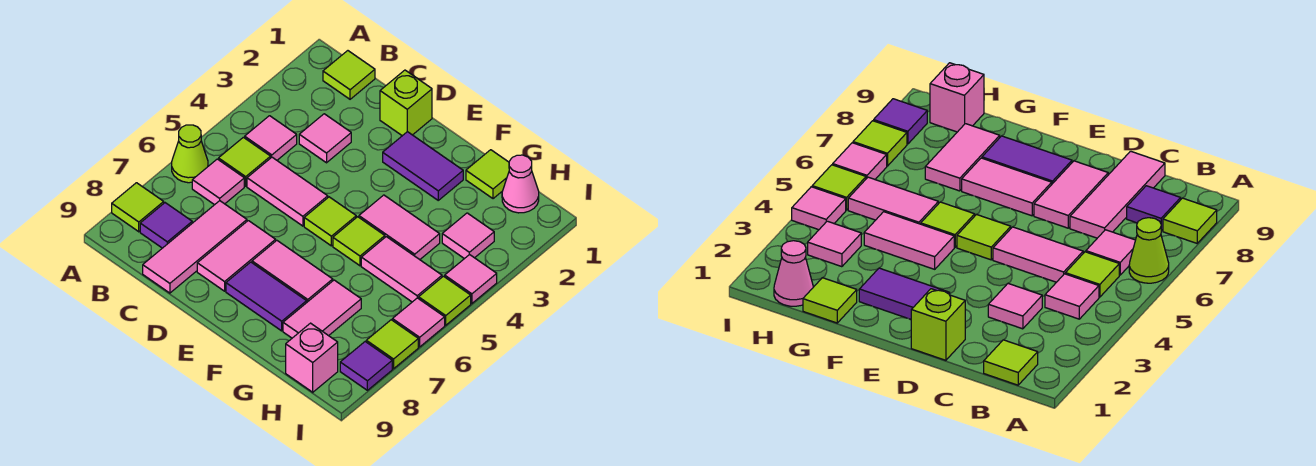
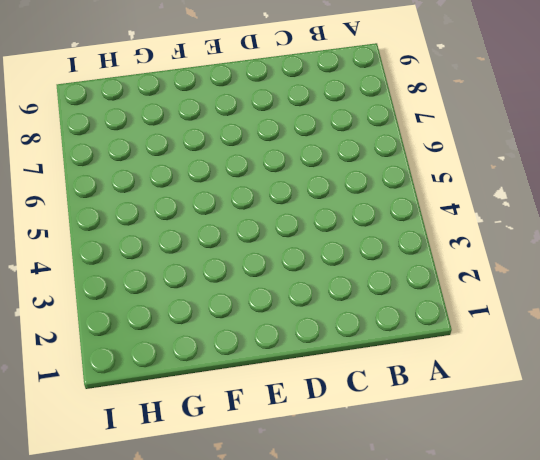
none -> lime cone A6 level 1
none -> lime tile A8 level 1
none -> lime tile B1 level 1

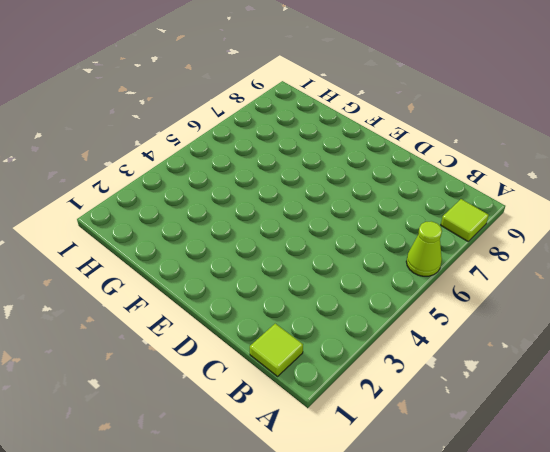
none -> pink tile B4 level 1
none -> lime tile B5 level 1
none -> pink tile B6 level 1

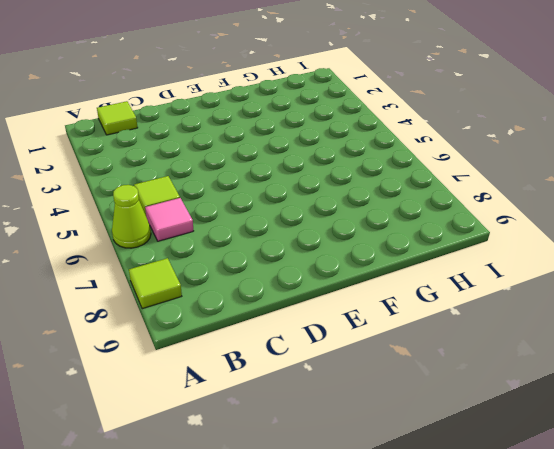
none -> pink tile B4 level 1
none -> purple tile B8 level 1
none -> pink tile C3 level 1

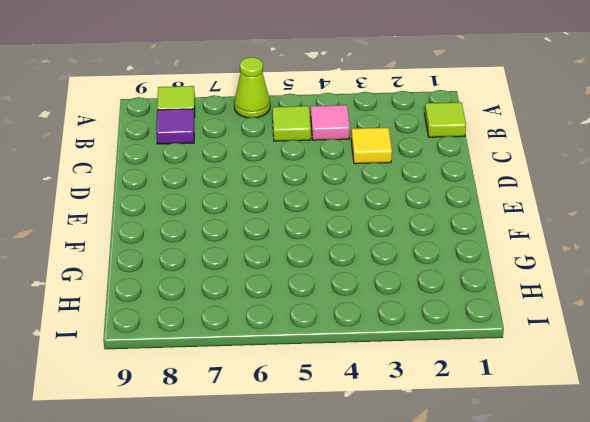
yellow tile C3 level 1 -> pink tile C3 level 1
none -> pink tile B6 level 1
none -> pink tile C5:D5 level 1
none -> pink tile C7:C9 level 1

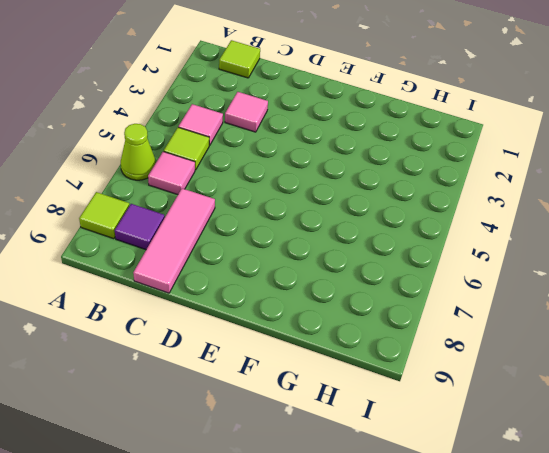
none -> pink tile C5:D5 level 1
none -> lime brick D1 level 1
none -> pink tile D7:D8 level 1

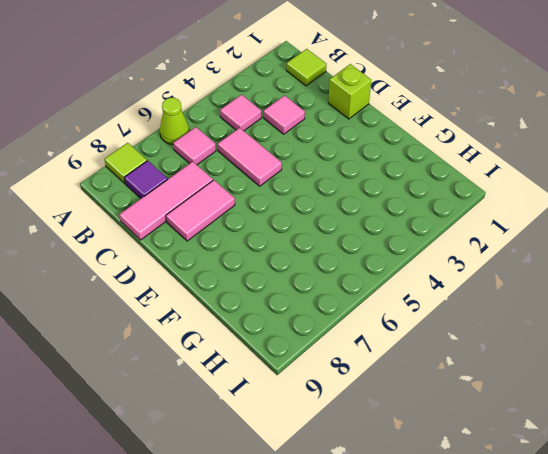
none -> lime tile B5 level 1
none -> purple tile E2:F2 level 1
none -> lime tile E5 level 1

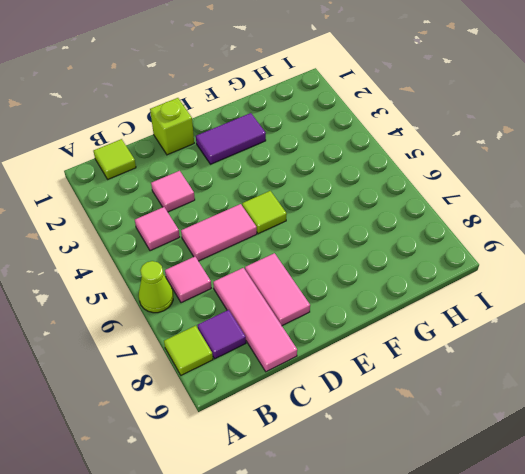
none -> lime tile B5 level 1
none -> pink tile E7:F7 level 1
none -> purple tile E8:F8 level 1

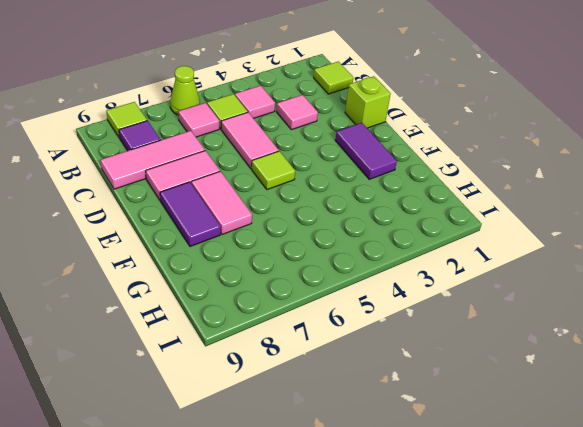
none -> pink tile F4:G4 level 1
none -> lime tile F5 level 1
none -> lime tile G1 level 1

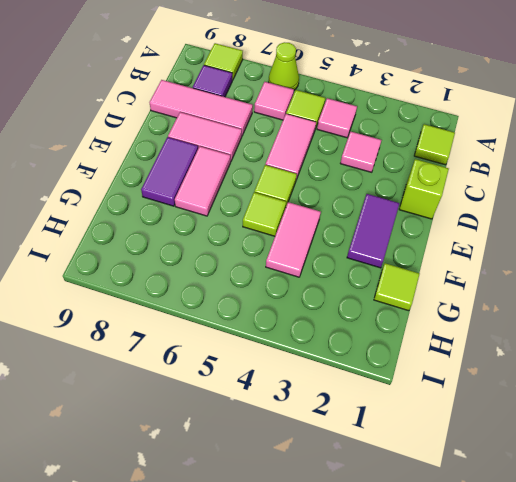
none -> pink tile G5:H5 level 1
none -> pink tile G7:G8 level 1
none -> pink cone H1 level 1

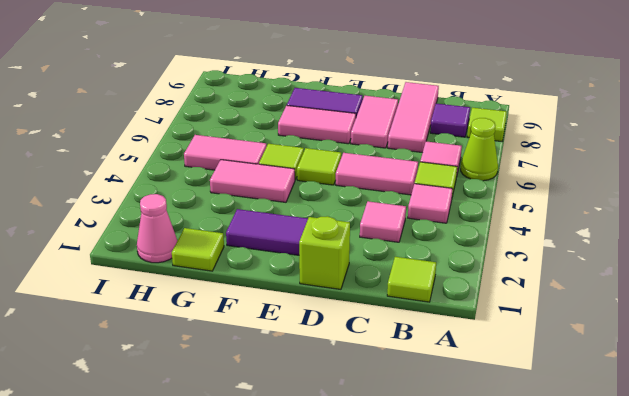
none -> pink tile G7:G8 level 1
none -> pink tile H3 level 1
none -> pink brick H9 level 1

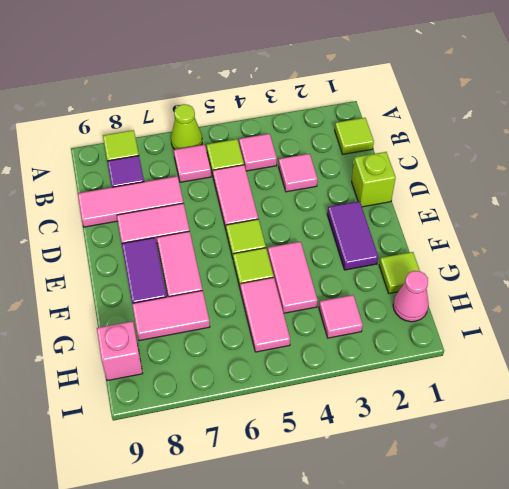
none -> pink tile I4 level 1
none -> lime tile I5 level 1
none -> pink tile I6 level 1

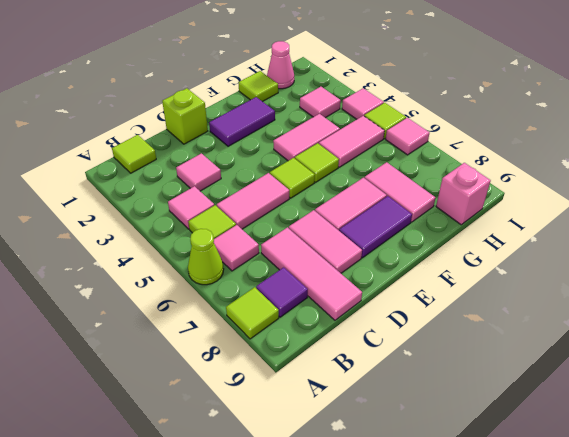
none -> lime tile I7 level 1
none -> purple tile I8 level 1

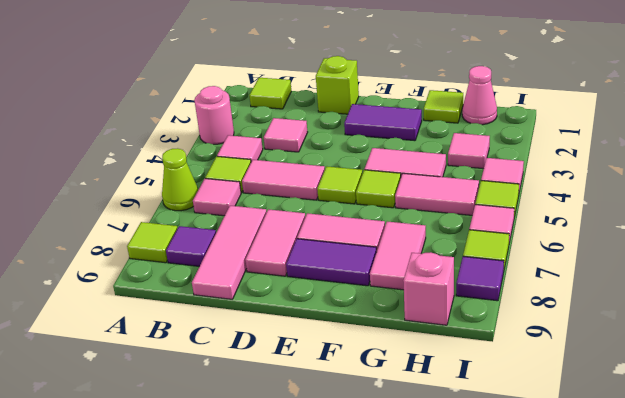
pink round brick A3 level 1 -> none

